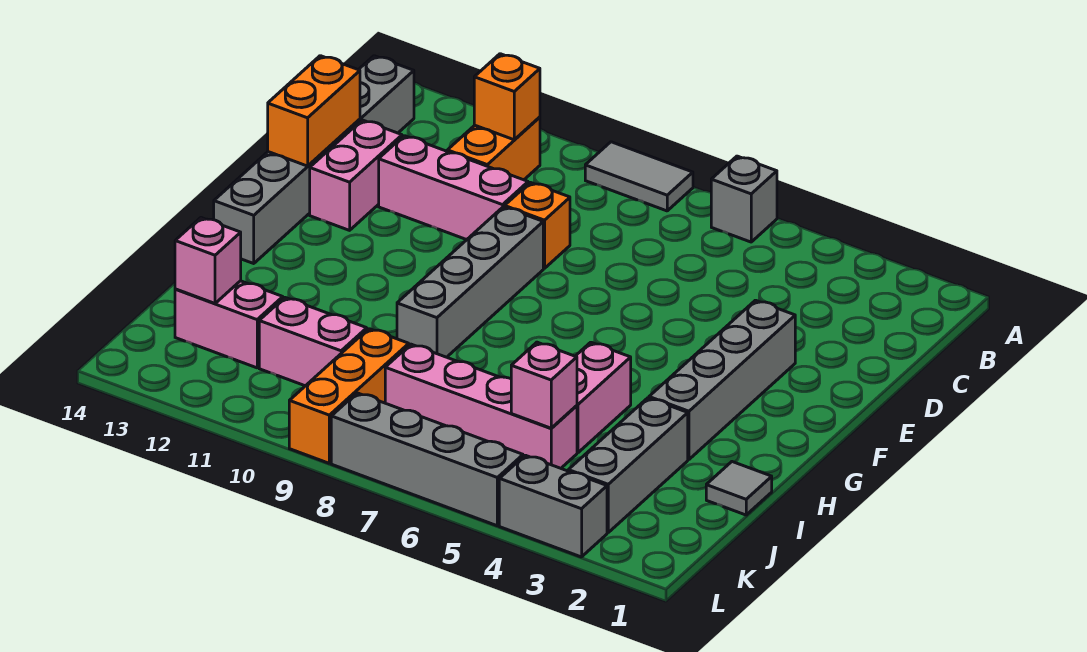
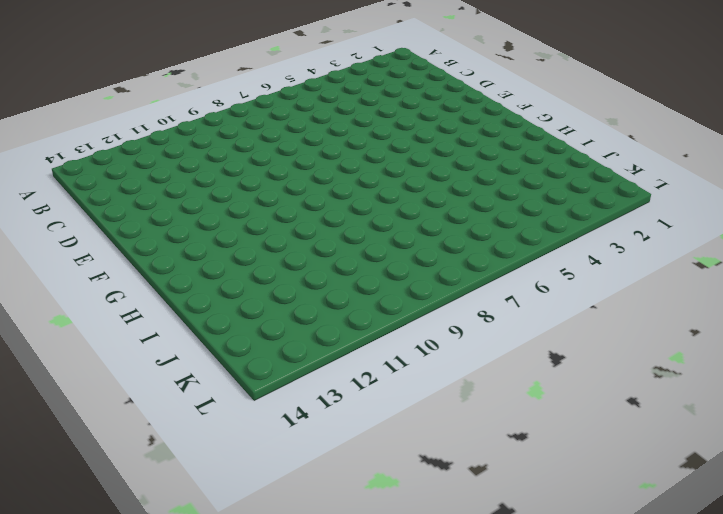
none -> grey brick A6 level 1
none -> grey tile A8:A9 level 1
none -> orange brick B11:C11 level 1

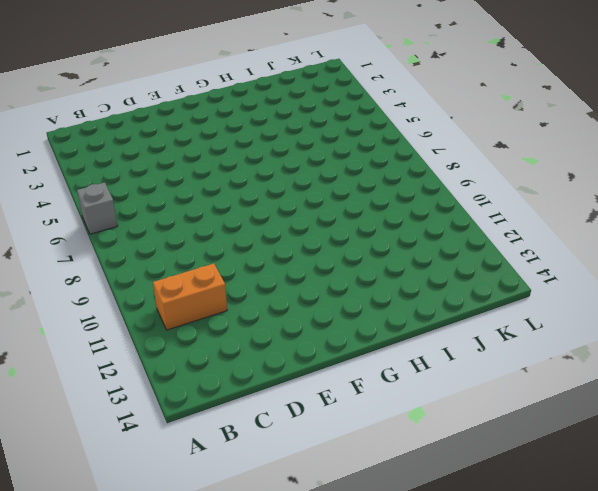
none -> grey tile A8:A9 level 1
none -> grey brick B14:G14 level 1
none -> orange brick D9 level 1

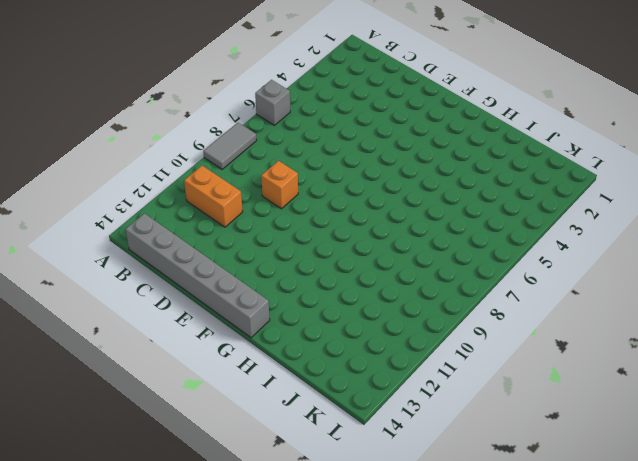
none -> pink brick D10:D12 level 1
none -> pink brick D13:E13 level 1
none -> grey brick E3:H3 level 1

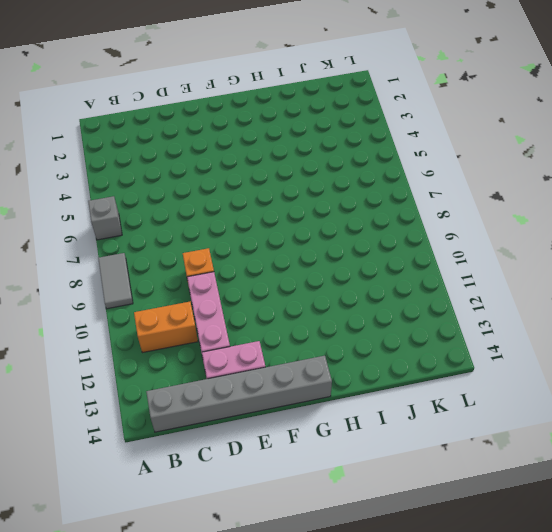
none -> grey brick E3:H3 level 1
none -> grey brick E9:H9 level 1
none -> pink brick H5:I5 level 1

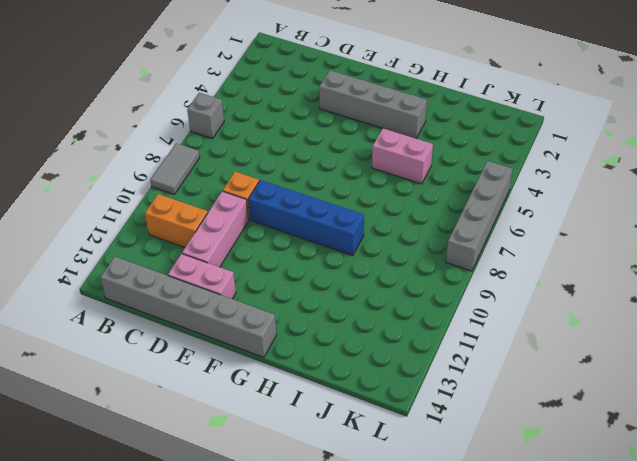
blue brick E9:H9 level 1 -> grey brick E9:H9 level 1
none -> grey tile I1 level 1
none -> grey brick I3:K3 level 1
none -> pink brick J5:J8 level 1

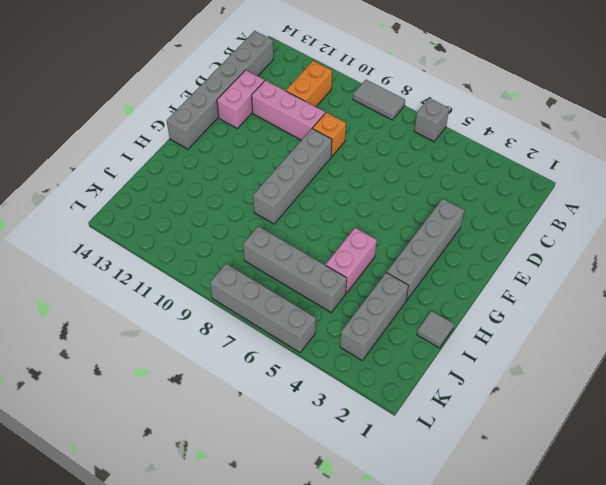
grey brick J5:J8 level 1 -> pink brick J5:J8 level 1
none -> orange brick J9:L9 level 1
none -> pink brick J10:J11 level 1
none -> pink brick J12:J13 level 1

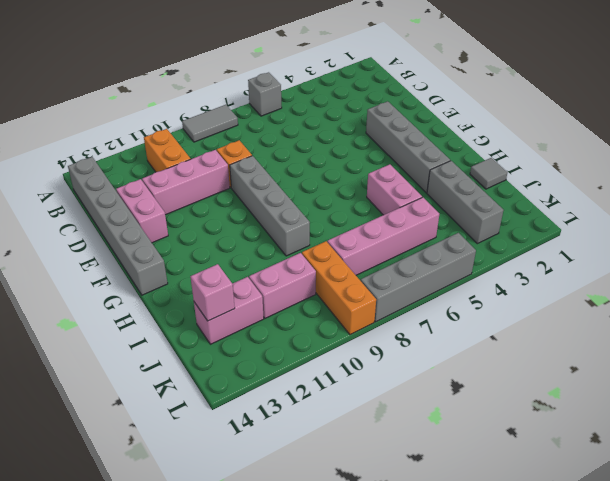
none -> grey brick L3:L4 level 1
none -> orange brick B11 level 2
none -> orange brick D14:E14 level 2

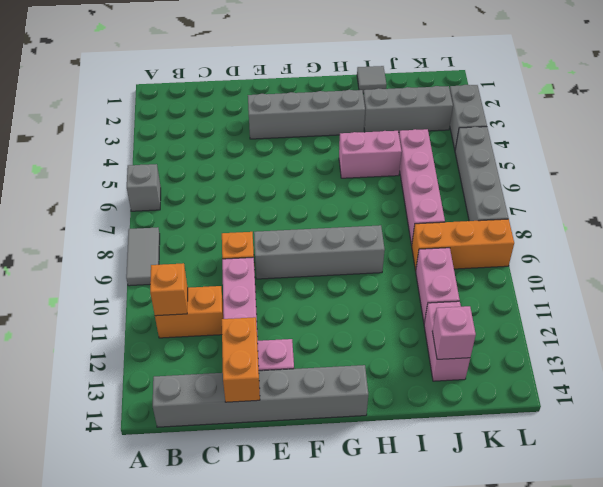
orange brick D13:D14 level 2 -> orange brick D14:E14 level 2
none -> pink brick J5 level 2

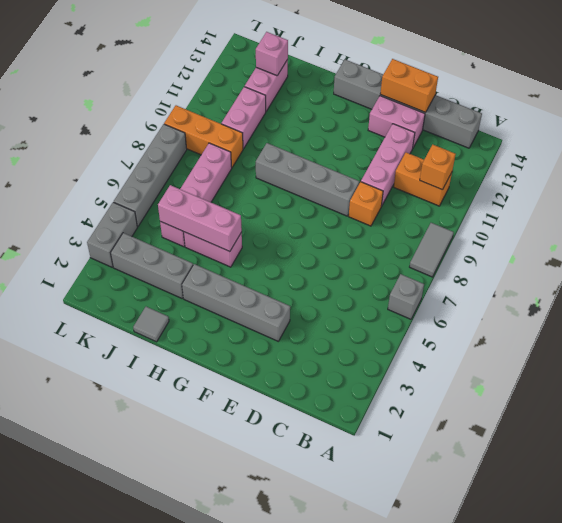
pink brick H5:J5 level 2 -> pink brick J5 level 2

